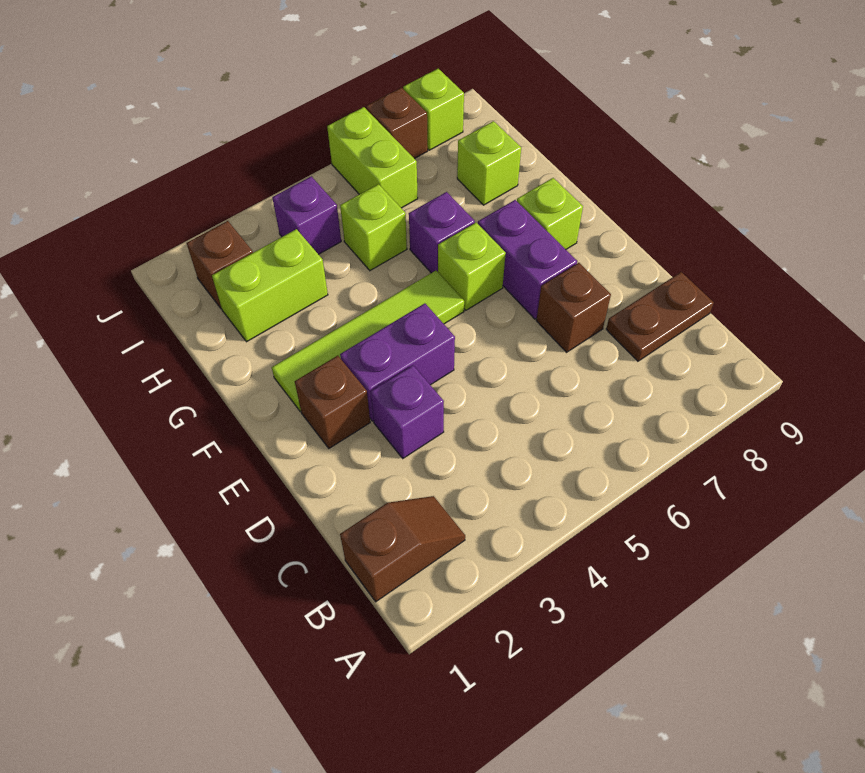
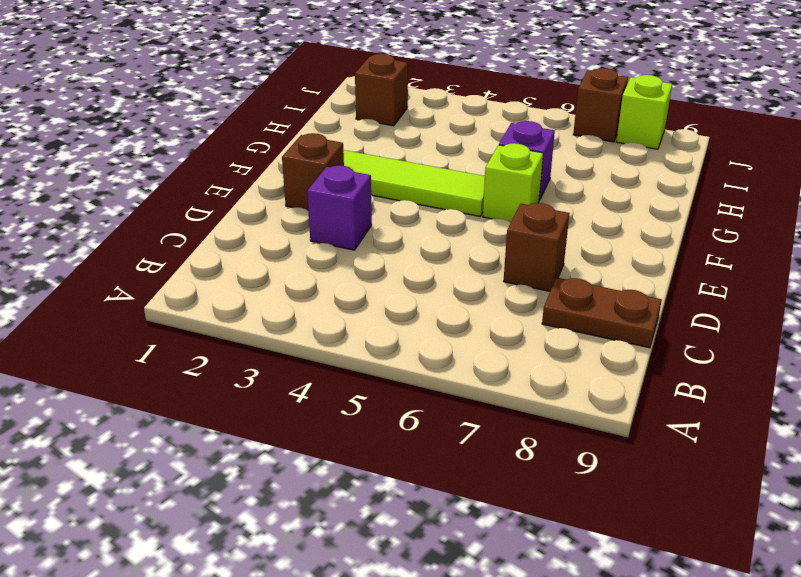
none -> brown slope B1:B2 level 1 top 1
none -> purple brick E3:E4 level 1
none -> purple brick E7:F7 level 1

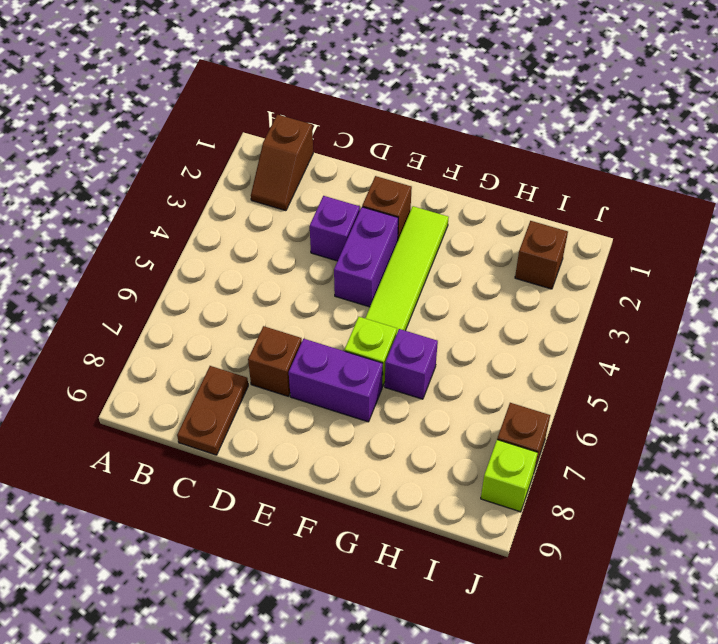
none -> lime brick F8 level 1
none -> lime brick H2:H3 level 1
none -> lime brick H5 level 1

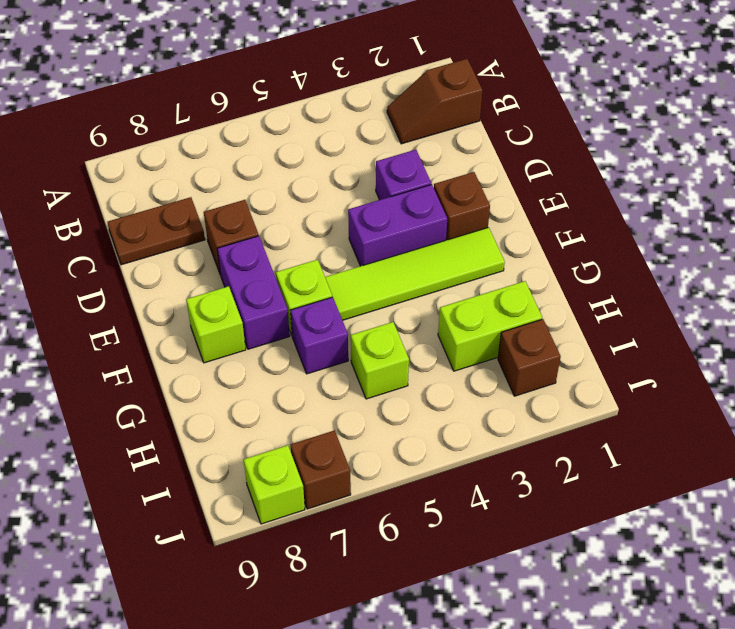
none -> lime brick H8 level 1
none -> purple brick I4 level 1
none -> lime brick I6:J6 level 1

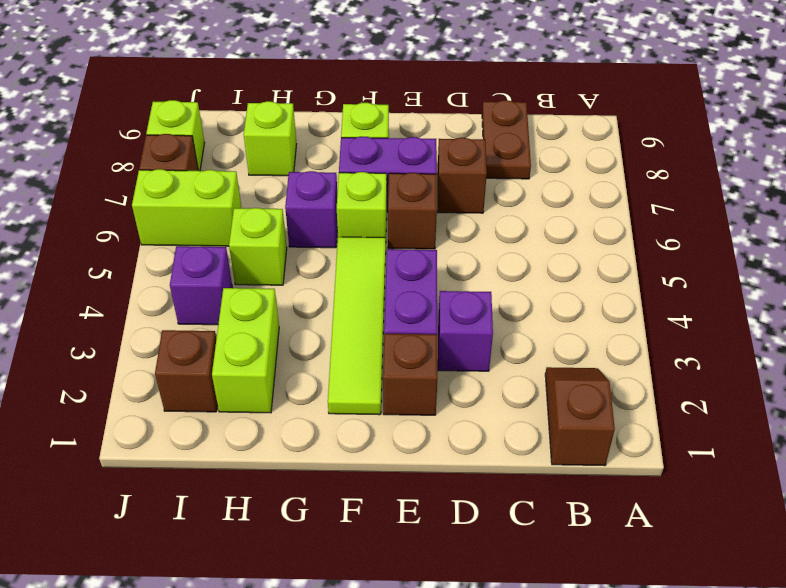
brown brick E6 level 1 -> none

